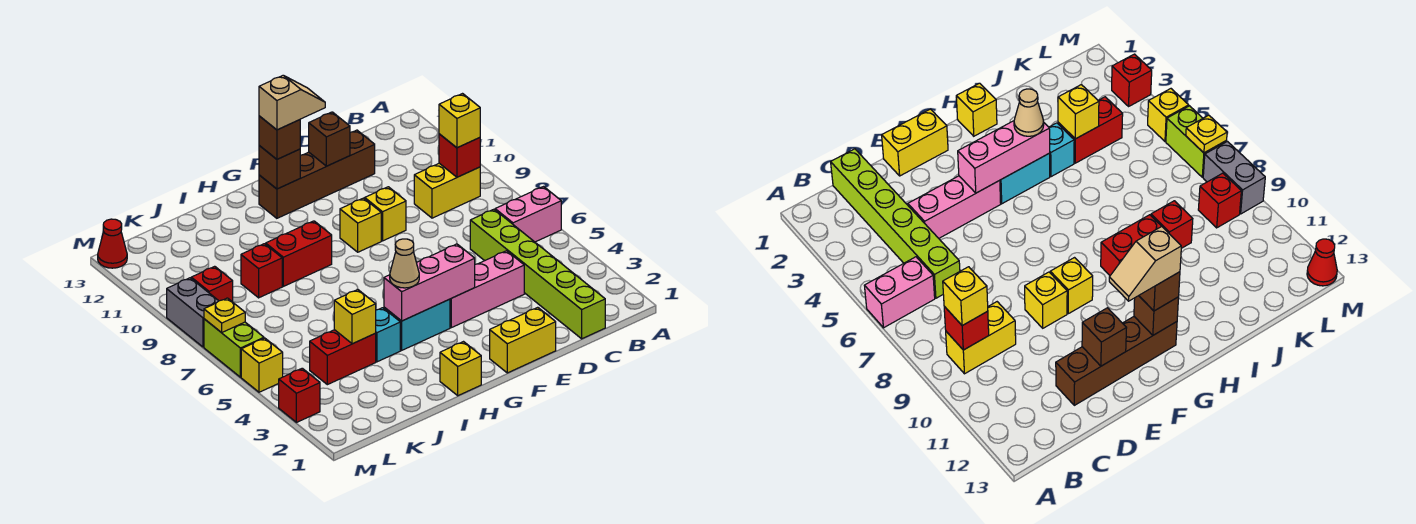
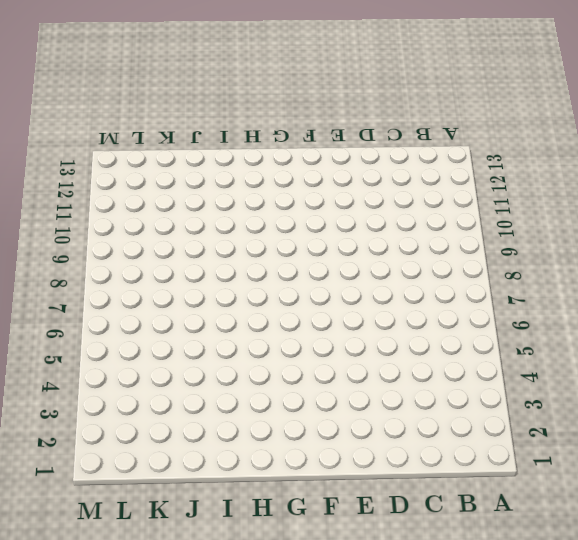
none -> pink brick A6:B6 level 1
none -> yellow brick B9:C9 level 1
none -> lime brick C1:C6 level 1
none -> pink brick D4:F4 level 1

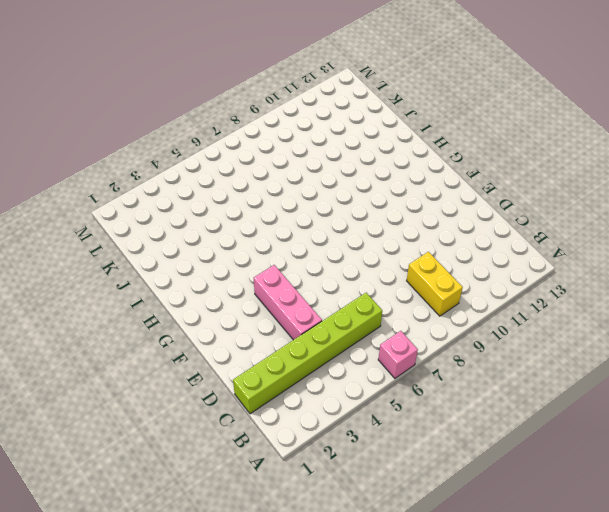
pink brick A6 level 1 -> pink brick A6:B6 level 1
none -> brown brick D12:G12 level 1
none -> yellow brick E1:F1 level 1
none -> yellow brick E9 level 1
none -> yellow brick F9 level 1

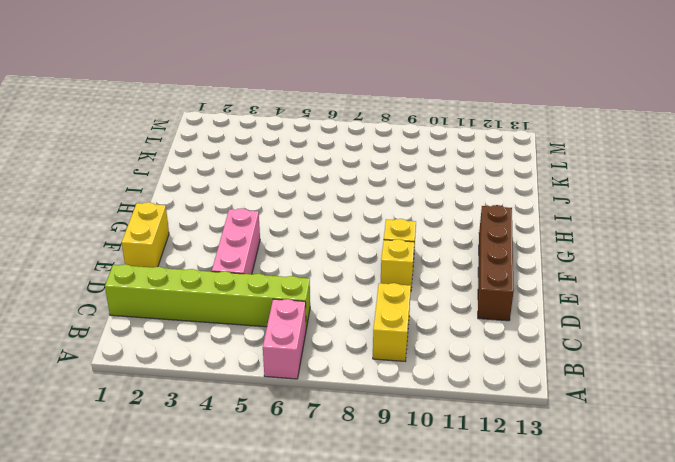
none -> cyan brick G4:H4 level 1
none -> yellow brick H1 level 1
none -> red brick H9:I9 level 1
none -> cyan brick I4 level 1

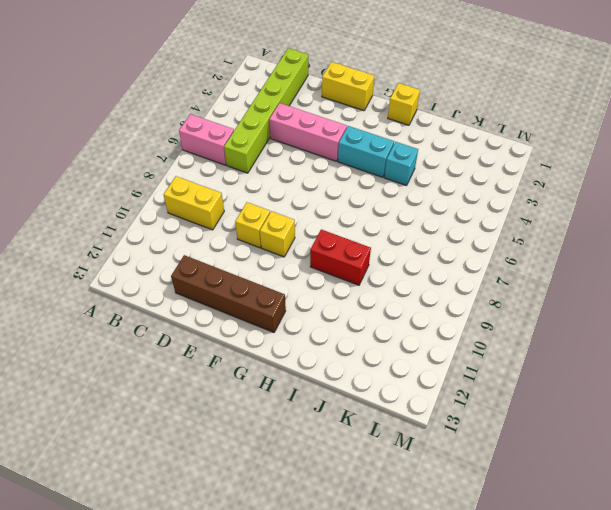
none -> red brick J4:K4 level 1
none -> red brick J9 level 1
none -> red brick L9 level 1
none -> red brick M3 level 1

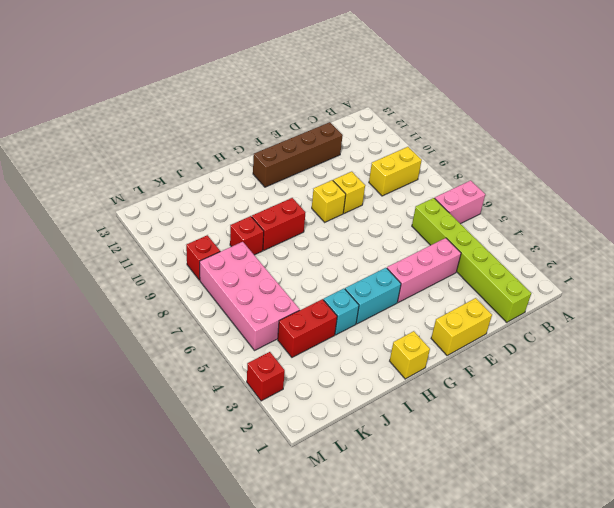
pink brick K5:L8 level 1 -> none
none -> yellow brick M5 level 1
none -> lime brick M6:M7 level 1
none -> grey brick M8:M9 level 1
none -> red cone M13 level 1

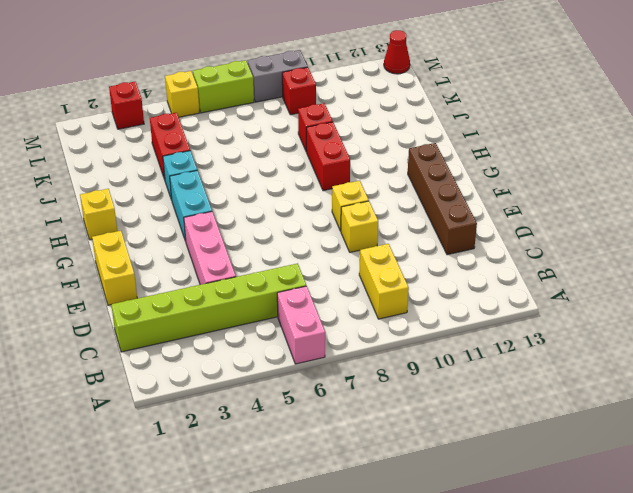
none -> red brick B9 level 2
none -> brown brick E12 level 2
none -> pink brick F4:H4 level 2
none -> brown brick G12 level 2

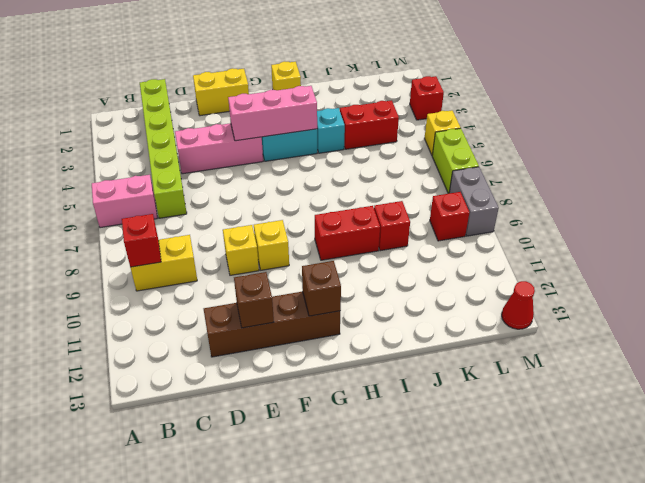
none -> yellow brick J4 level 2
none -> yellow plate M7 level 2
none -> yellow brick B9 level 3
none -> brown brick G12 level 3

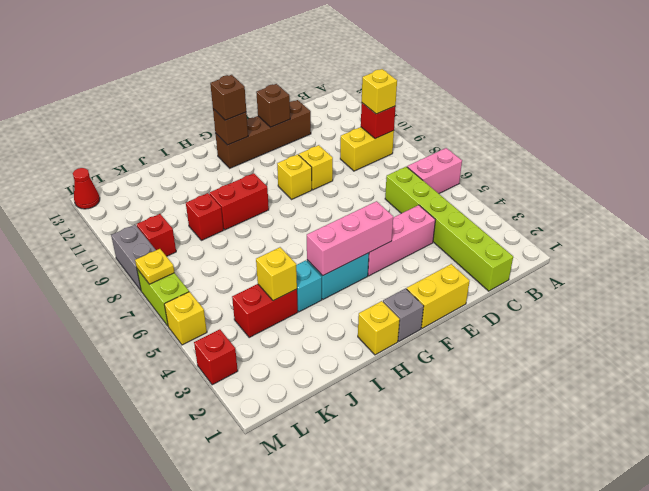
grey brick G1 level 1 -> none
none -> tan cone H4 level 3
none -> tan slope F12:G12 level 4 top G

